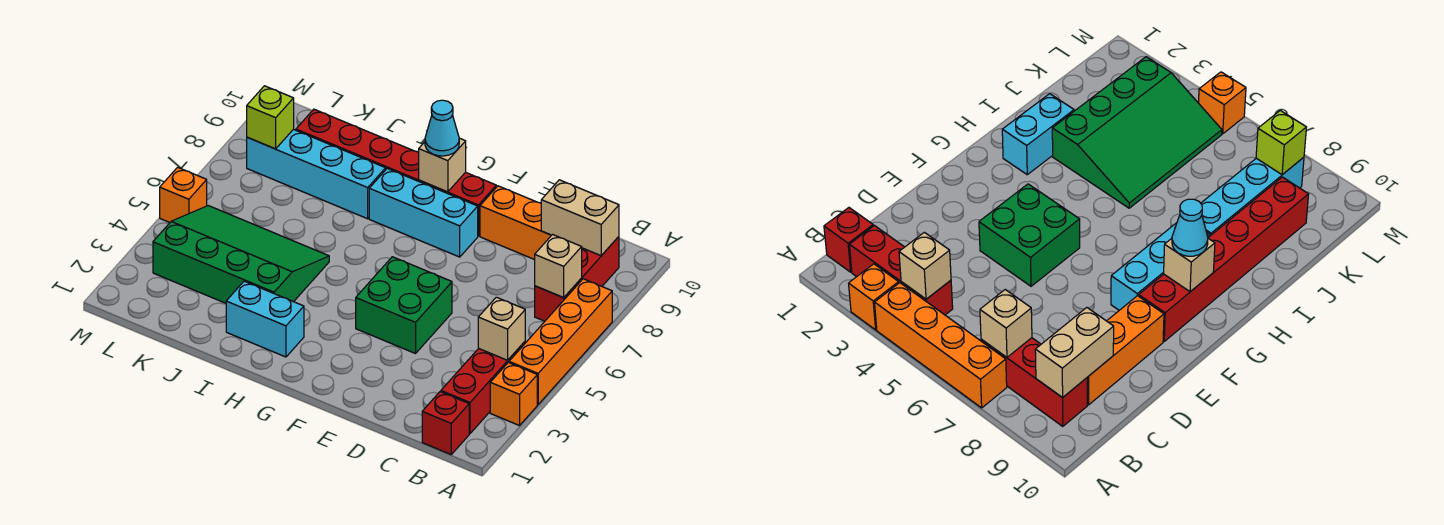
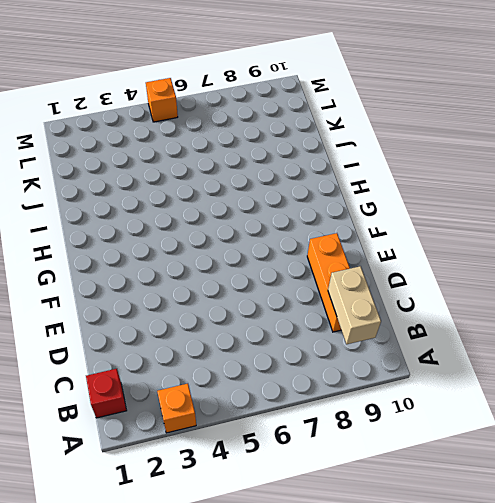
none -> orange brick A4:A7 level 1
none -> red brick B2:B4 level 1
none -> red brick B7:B9 level 1

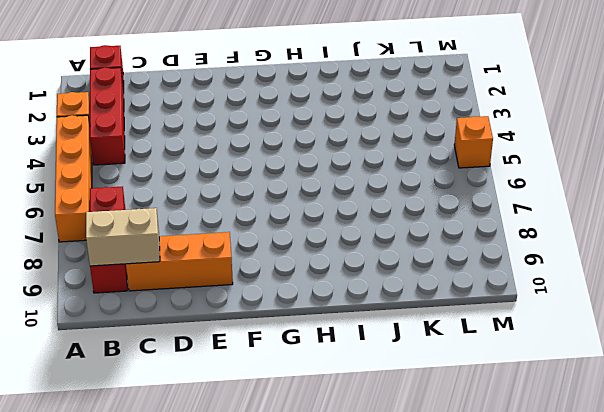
none -> green brick E4:F5 level 1
none -> cyan brick F8:H8 level 1
none -> red brick F9:K9 level 1

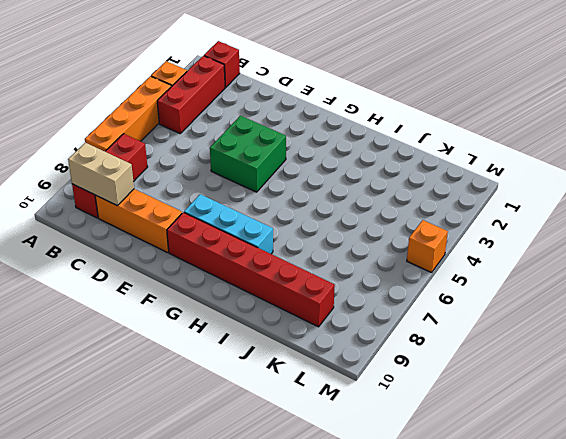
none -> cyan brick H2:I2 level 1
none -> green slope I3:L5 level 1 top 3
none -> cyan brick I8:L8 level 1

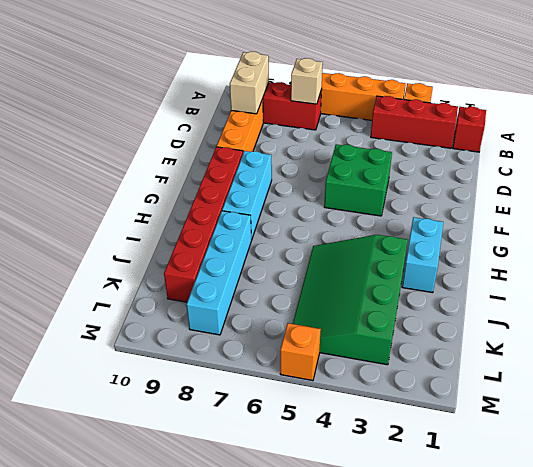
none -> tan brick B4 level 2
none -> tan brick G9 level 2
none -> lime brick L8 level 2

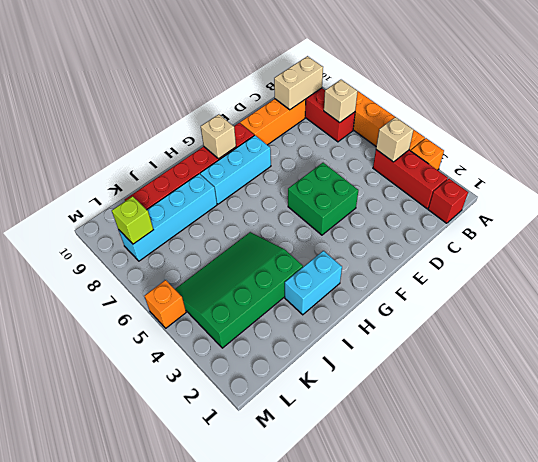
none -> cyan cone G9 level 3

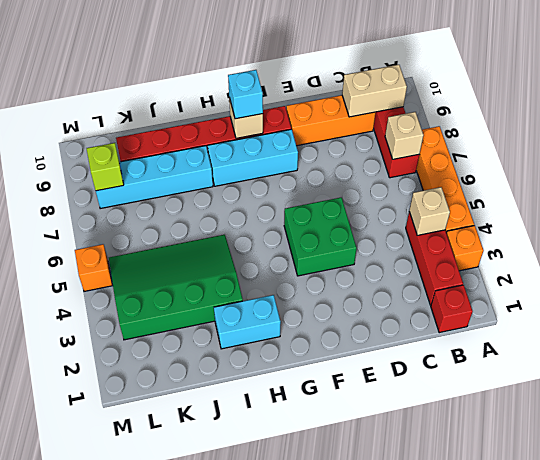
cyan brick G9 level 3 -> cyan cone G9 level 3

